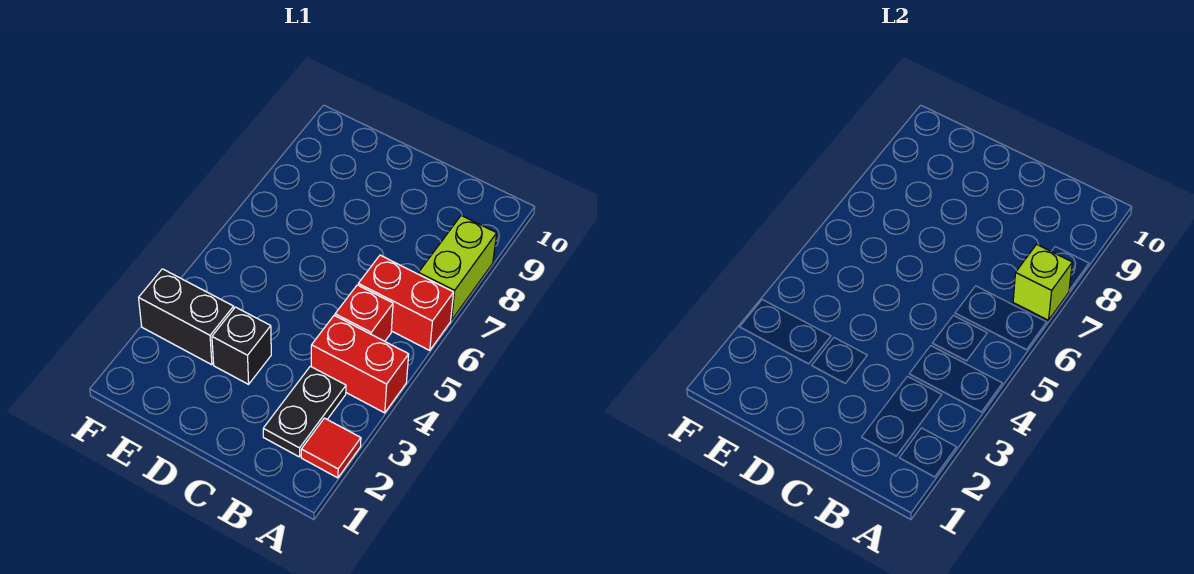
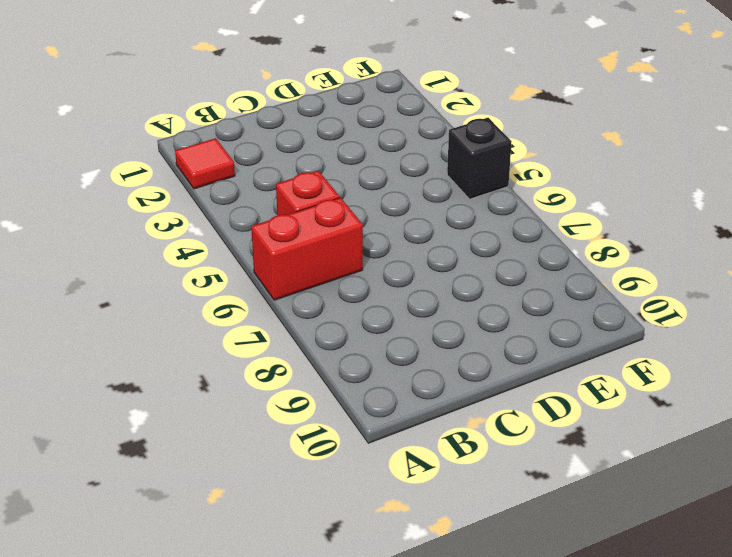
black brick F5 level 1 -> black brick D3 level 1
none -> red brick A4:B4 level 1
none -> lime brick A7:A8 level 1

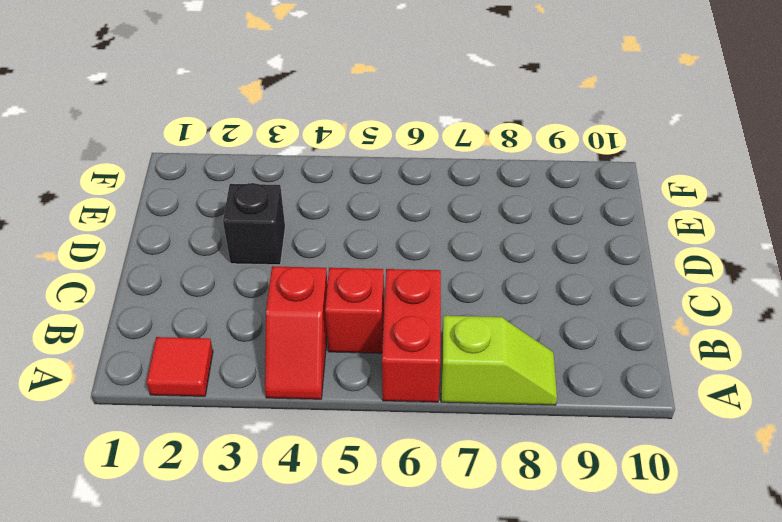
red slope A4:B4 level 1 top B -> red brick A4:B4 level 1
lime slope A7:A8 level 1 top 7 -> lime brick A7:A8 level 1
none -> black plate B2:B3 level 1
none -> black brick E3:F3 level 1

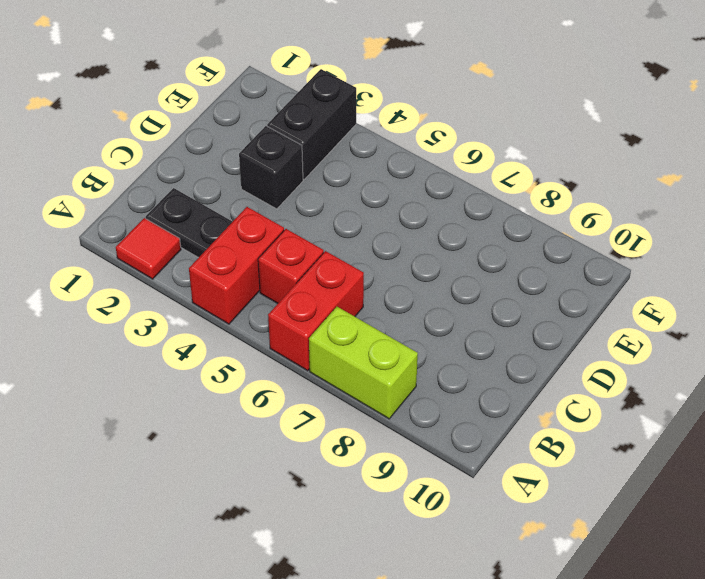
none -> lime brick A7 level 2

